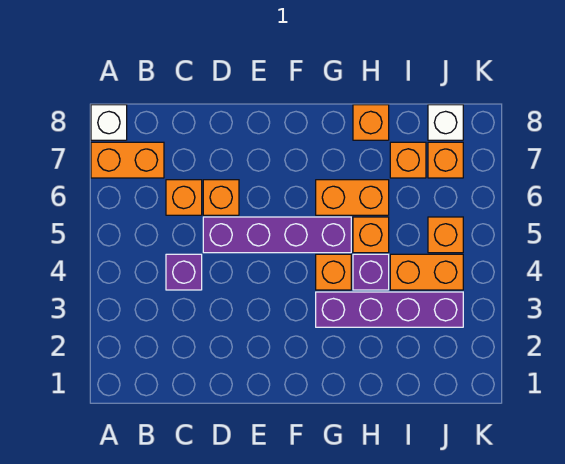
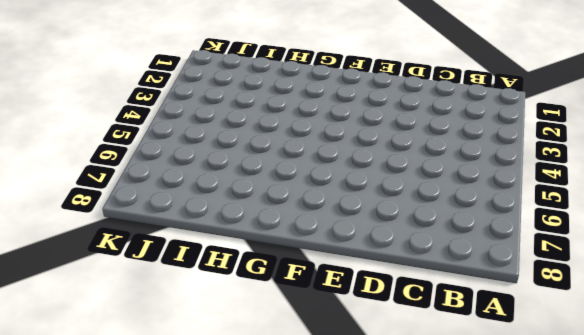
none -> orange brick A7:B7 level 1
none -> white brick A8 level 1
none -> purple brick C4 level 1

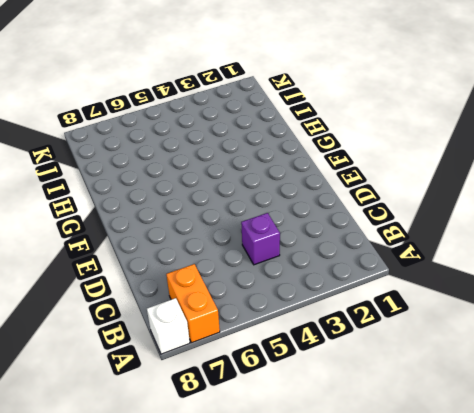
none -> orange brick C6 level 1
none -> purple brick D5:G5 level 1
none -> orange brick D6 level 1

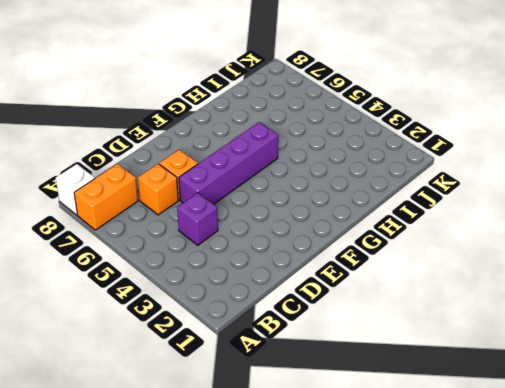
none -> purple brick G3:J3 level 1
none -> orange brick G4 level 1
none -> orange brick G6:H6 level 1

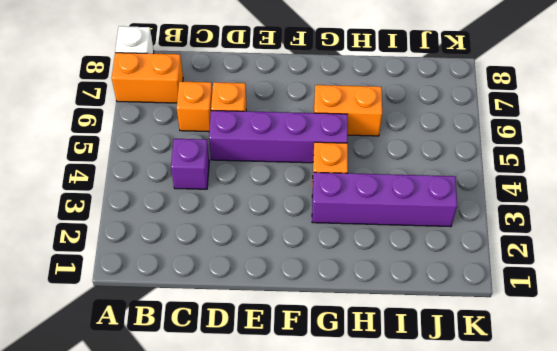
none -> purple brick H4 level 1
none -> orange brick H5 level 1
none -> orange brick H8 level 1

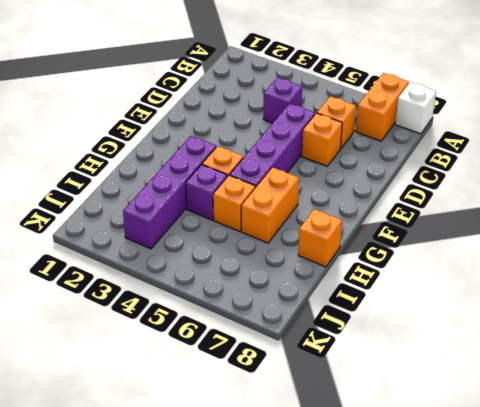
none -> orange brick I4:J4 level 1
none -> orange brick I7 level 1
none -> orange brick J5 level 1

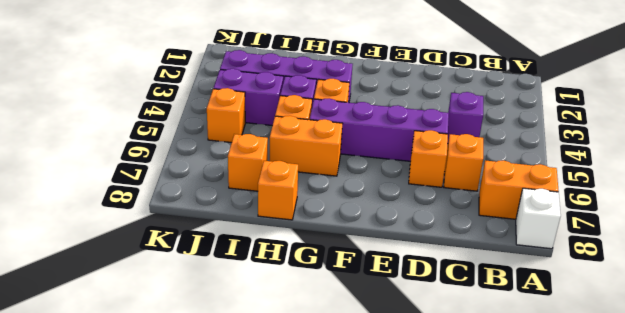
purple brick I4:J4 level 1 -> orange brick I4:J4 level 1
none -> orange brick J7 level 1
none -> white brick J8 level 1

